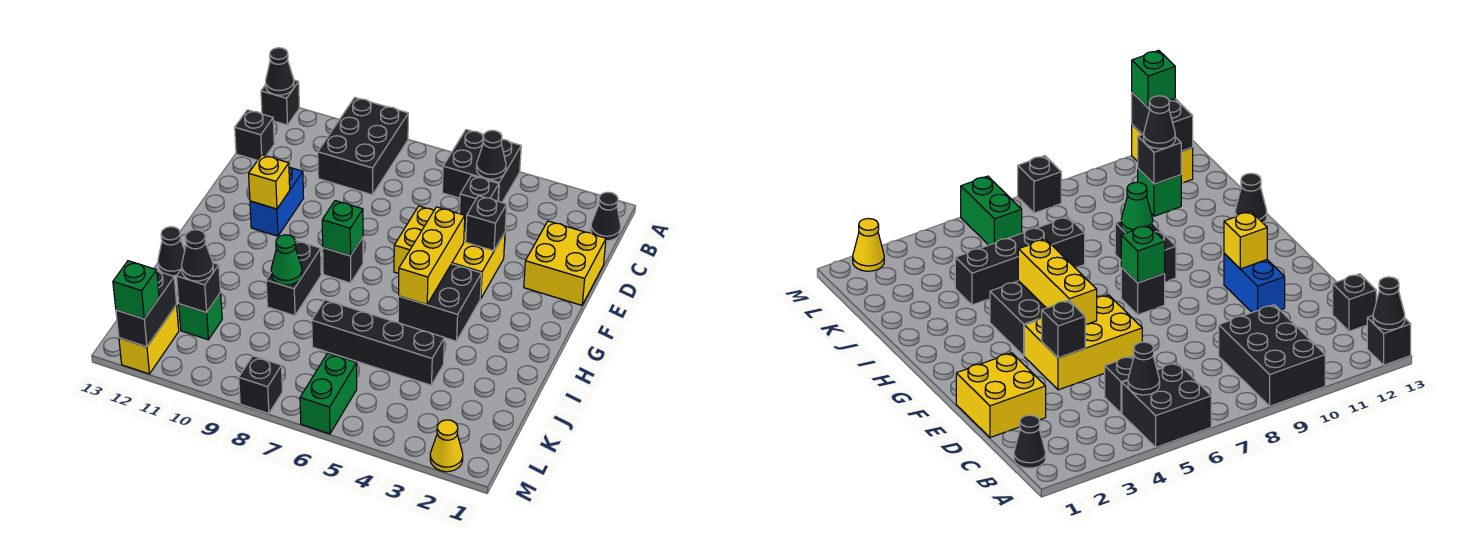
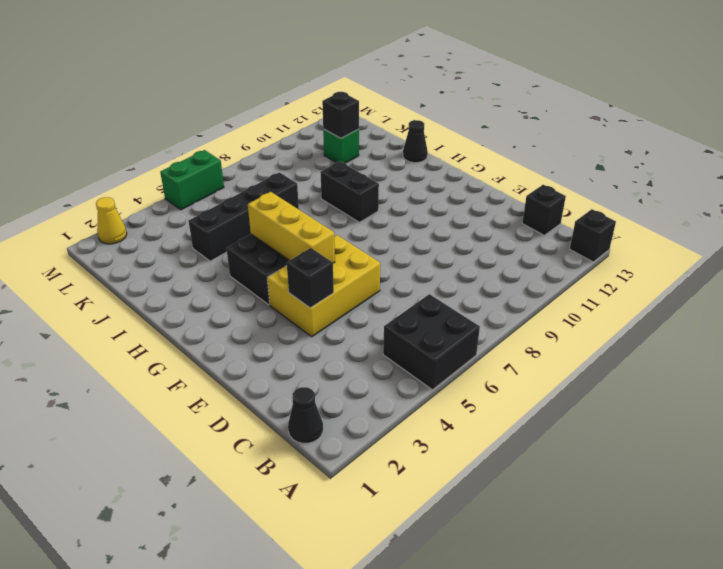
green brick M5:M6 level 1 -> green brick L6:M6 level 1
none -> black brick A9:C10 level 1
none -> black brick C5 level 1
none -> yellow brick D1:E2 level 1
none -> blue brick E11:F11 level 1

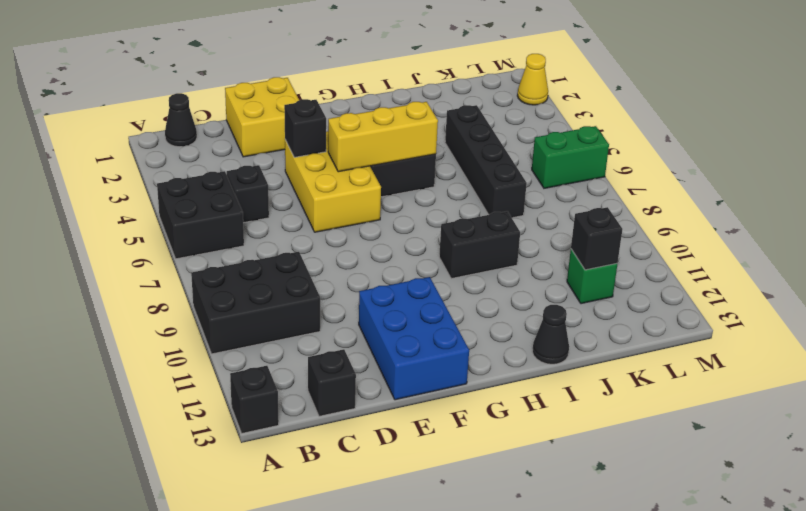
blue brick E11:F13 level 1 -> blue brick E11:F11 level 1
none -> black brick G8 level 1
none -> yellow brick L12:M12 level 1
none -> black brick M8 level 1
none -> black cone A13 level 2

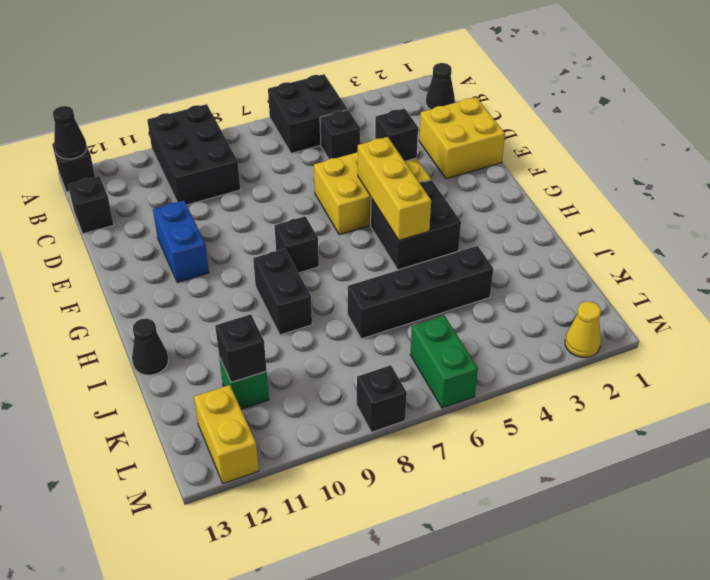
none -> black cone B5 level 2
none -> yellow brick F11 level 2
none -> green brick G8 level 2
none -> green cone I9 level 2

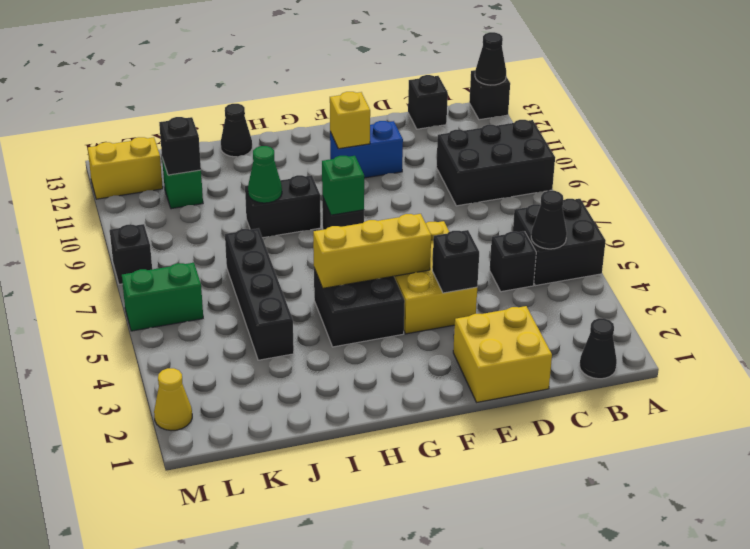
none -> black brick L12:M12 level 2
none -> black cone K11 level 3
none -> green brick M12 level 3

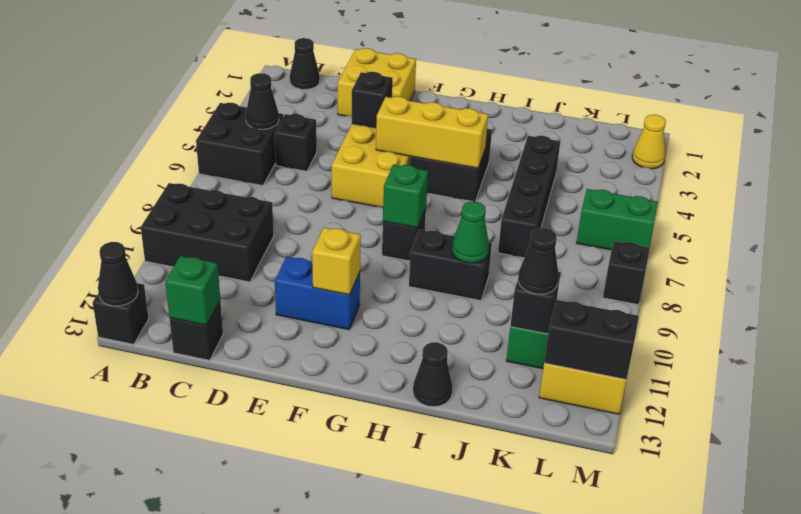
green brick C13 level 2 -> green brick M12 level 3

